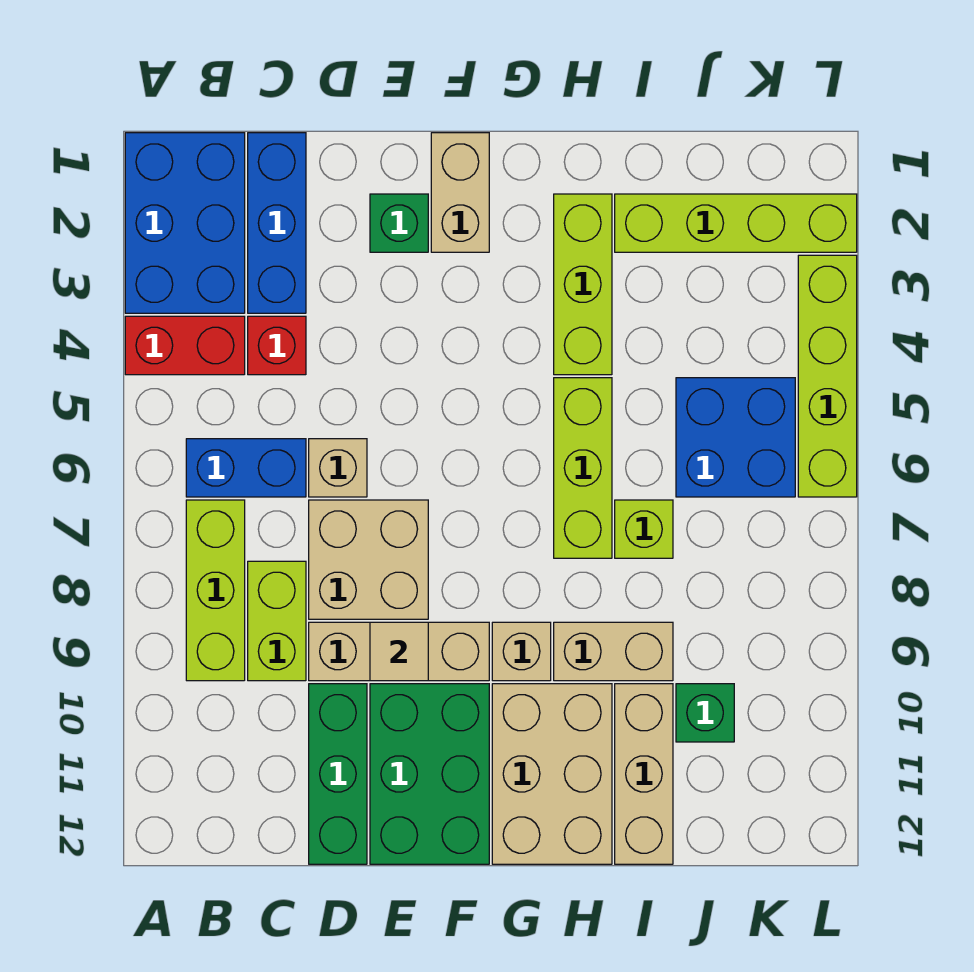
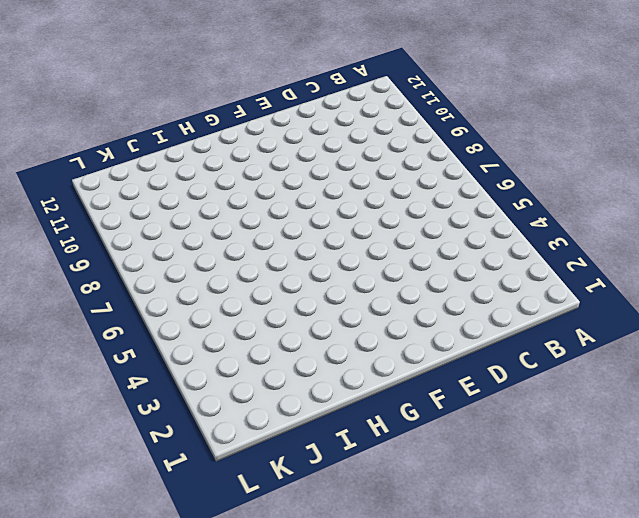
none -> blue brick A1:B3 level 1
none -> red brick A4:B4 level 1
none -> blue brick B6:C6 level 1

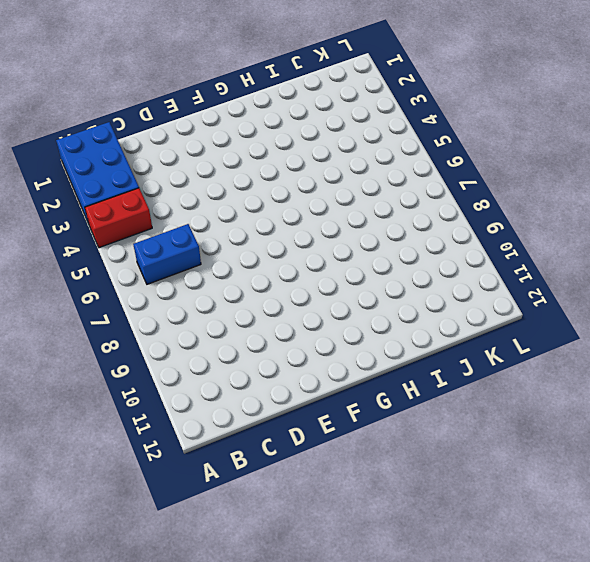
none -> lime brick B7:B9 level 1
none -> blue brick C1:C3 level 1
none -> red brick C4 level 1

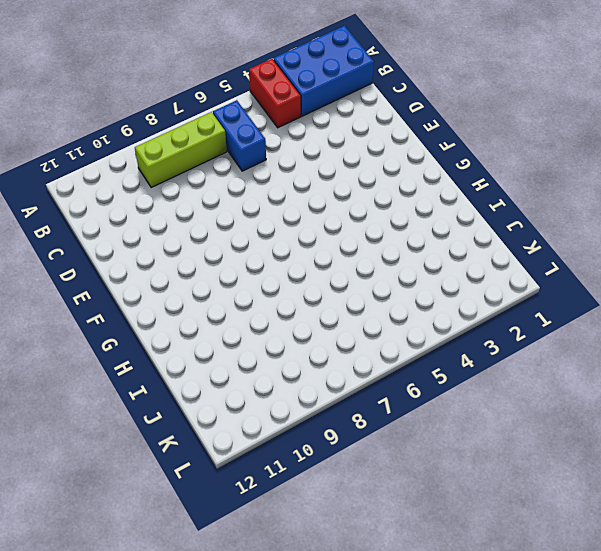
none -> blue brick C1:C3 level 1
none -> red brick C4 level 1
none -> lime brick C8:C9 level 1

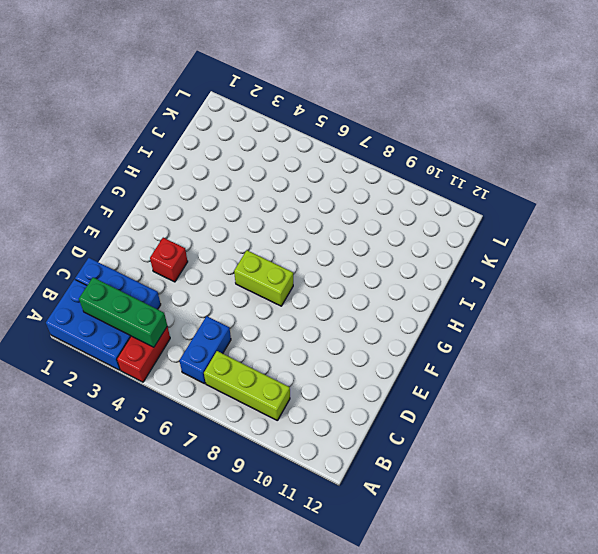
green brick B2:B4 level 2 -> green brick D10:D12 level 1
red brick E3 level 1 -> red brick C4 level 1
lime brick F6:F7 level 1 -> lime brick C8:C9 level 1
none -> tan brick D6 level 1
none -> tan brick D7:E8 level 1
none -> tan brick D9:F9 level 1

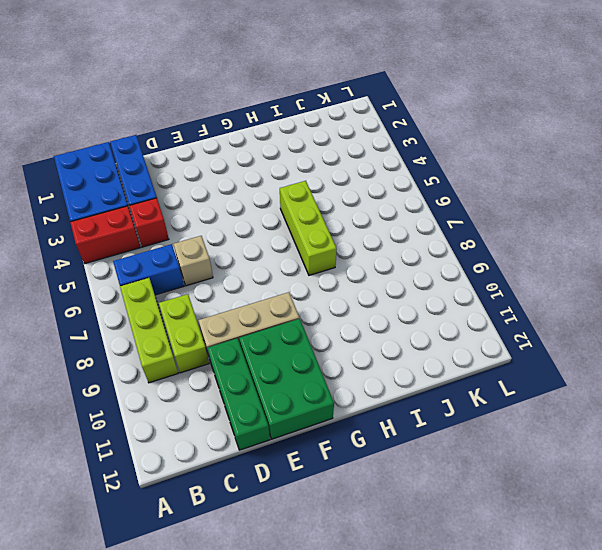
none -> tan brick D7:E8 level 1
none -> green brick E2 level 1
none -> tan brick F1:F2 level 1

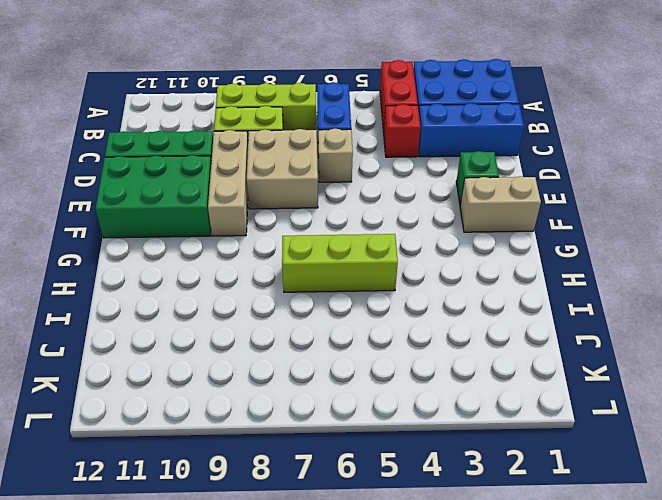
none -> tan brick G9 level 1
none -> tan brick G10:H12 level 1
none -> lime brick H2:H4 level 1

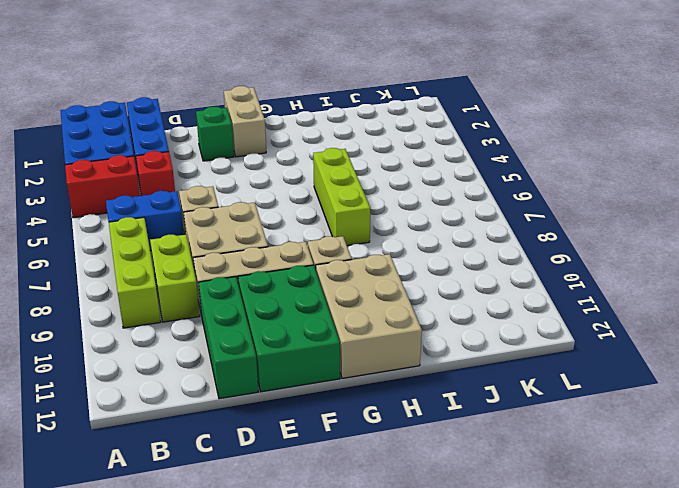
none -> lime brick H2:H4 level 1
none -> tan brick H9:I9 level 1
none -> lime brick I2:L2 level 1

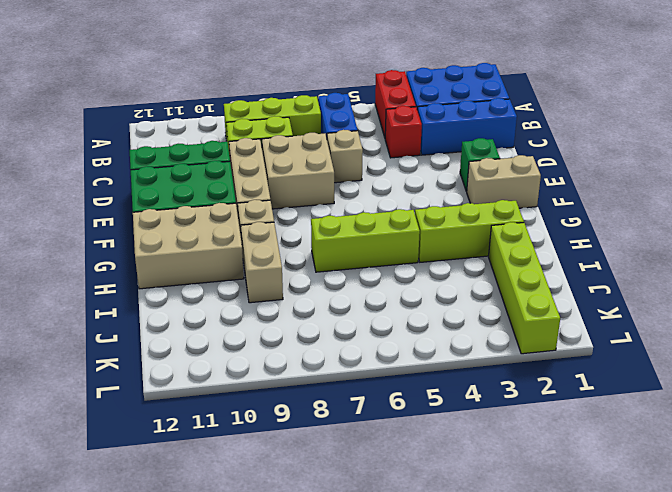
none -> lime brick I7 level 1
none -> tan brick I10:I12 level 1
none -> blue brick J5:K6 level 1

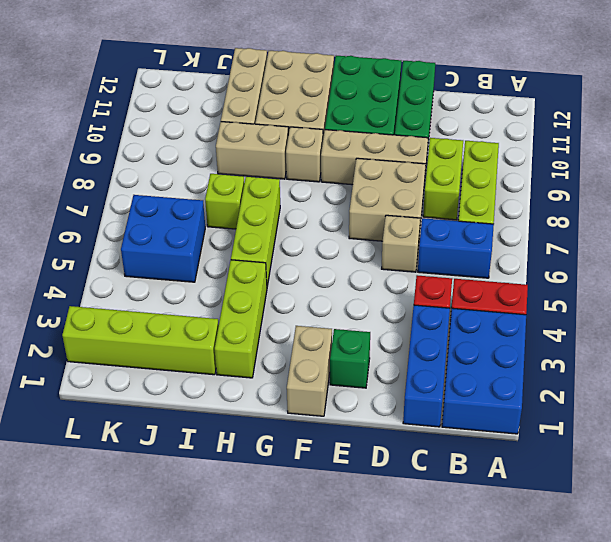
none -> green brick J10 level 1
none -> lime brick L3:L6 level 1
none -> tan tile E9 level 2

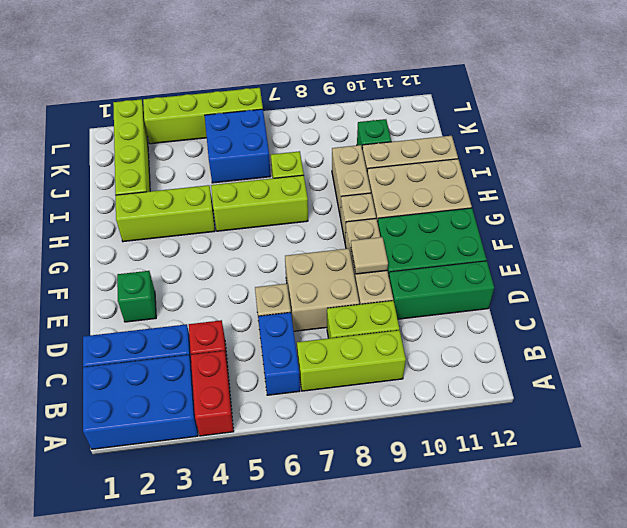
none -> tan brick F1:F2 level 1

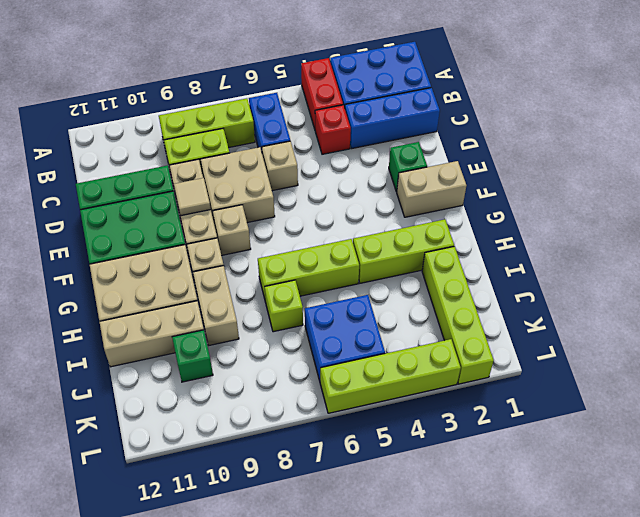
tan brick F8 level 1 -> none

